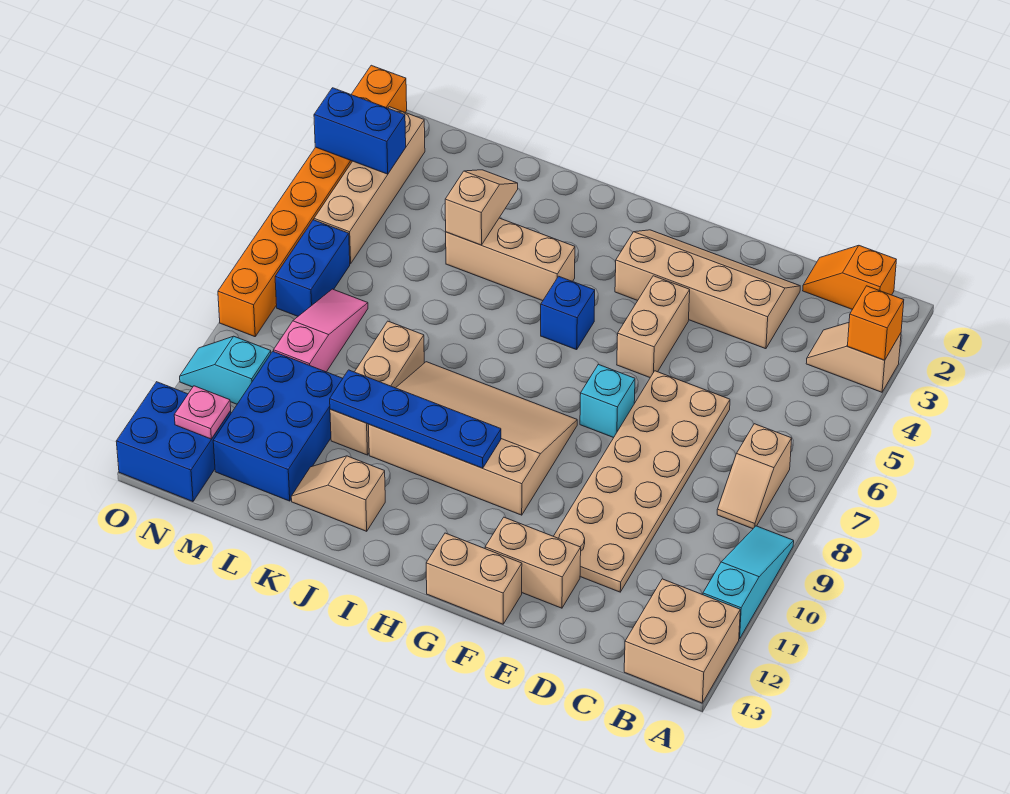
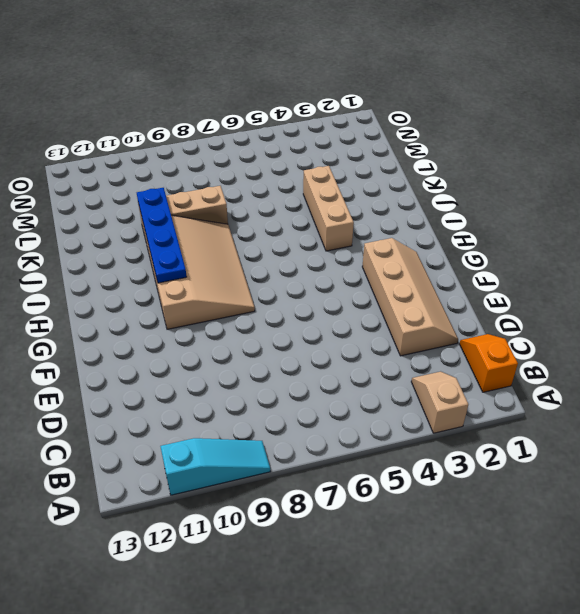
none -> tan brick A12:B13 level 1
none -> tan slope B7:B8 level 1 top 7
none -> tan plate D6:E11 level 1

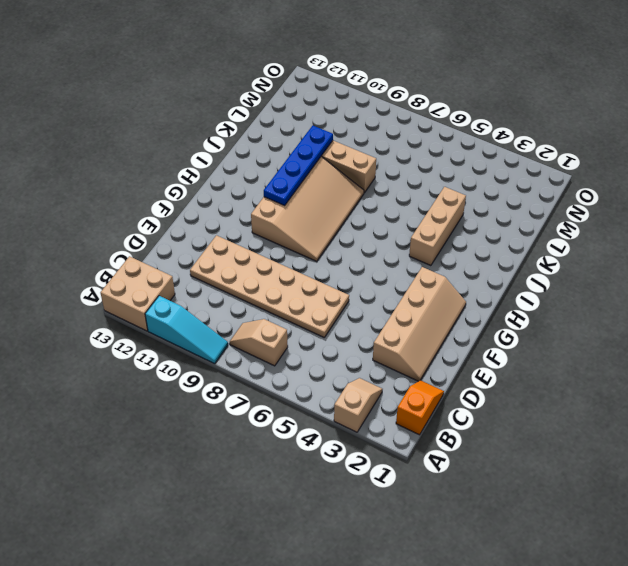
none -> tan brick E12:F12 level 1
none -> tan brick F4:F5 level 1
none -> cyan brick F7 level 1

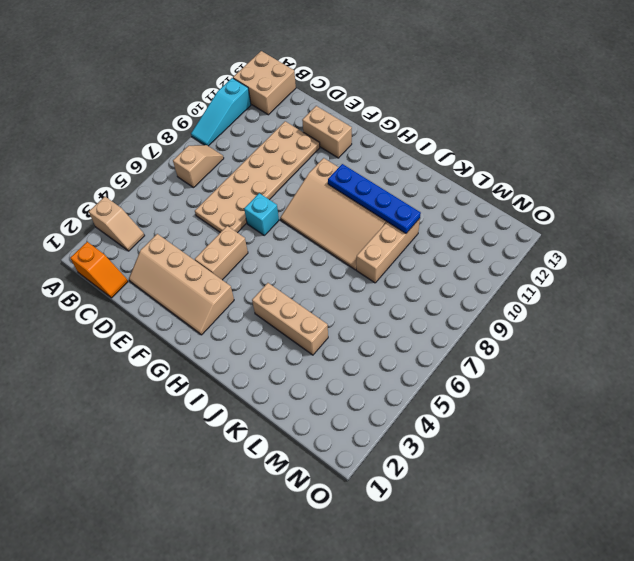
none -> tan brick F13:G13 level 1
none -> blue brick H5 level 1
none -> tan slope J12:K12 level 1 top J

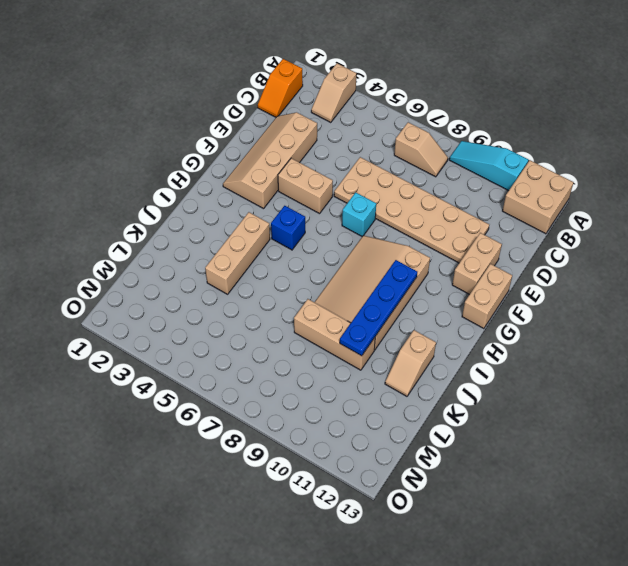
none -> blue brick L10:M12 level 1
none -> pink slope M7:M9 level 1 top 9
none -> tan brick N2:N5 level 1

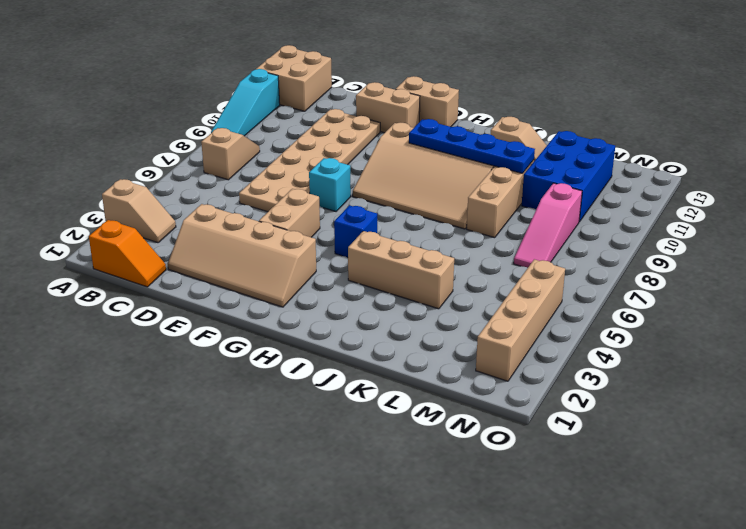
none -> blue brick N6:N7 level 1
none -> cyan slope N10:O10 level 1 top N
none -> blue brick N12:O13 level 1

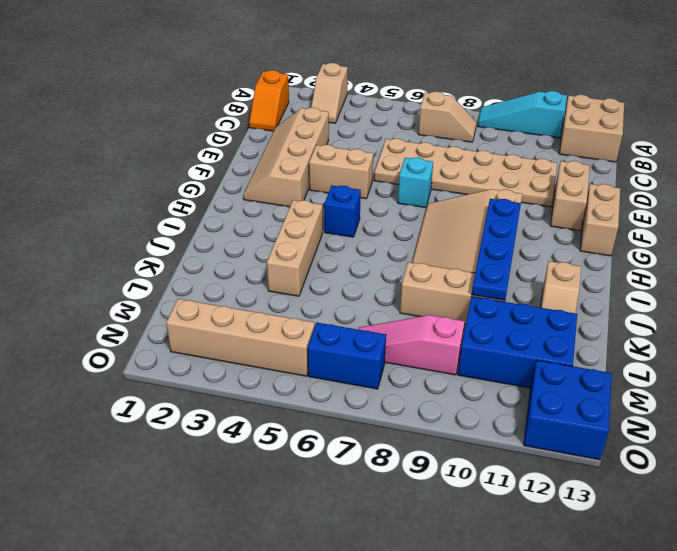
none -> cyan slope N10:O10 level 1 top N
none -> orange brick O1:O8 level 1
none -> orange brick A3 level 2

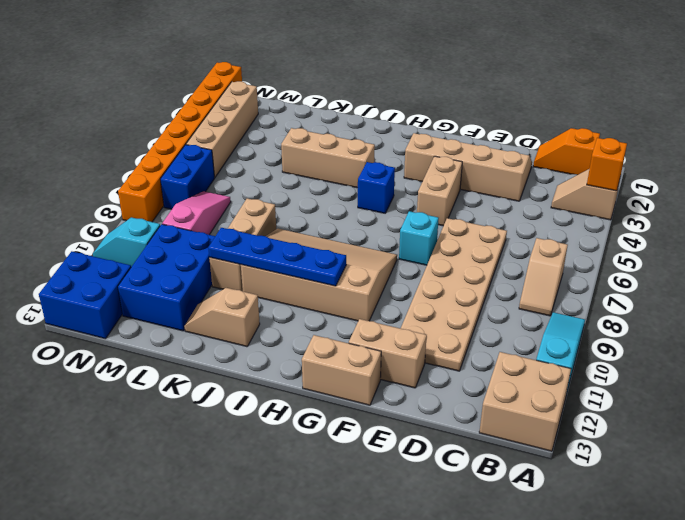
none -> tan slope K3:K4 level 2 top 4
none -> blue brick N3:O3 level 2
none -> pink plate N12 level 2

